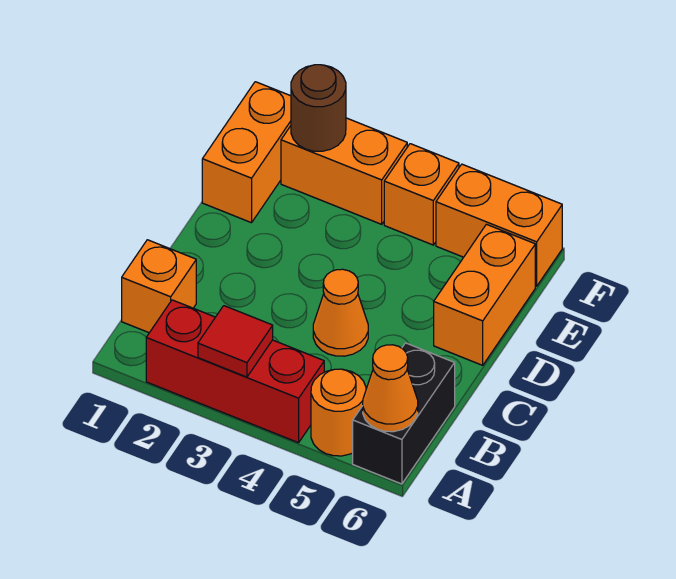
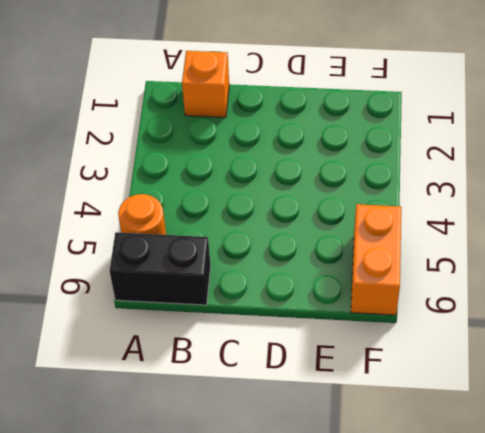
none -> red brick A2:A4 level 1
none -> orange cone C4 level 1
none -> orange brick D6:E6 level 1

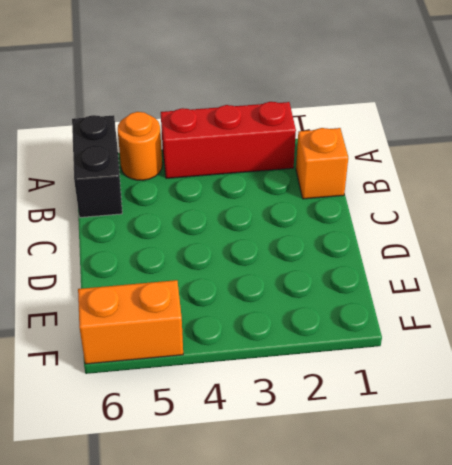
none -> orange cone C4 level 1
none -> orange brick D6:E6 level 1
none -> orange brick E1:F1 level 1

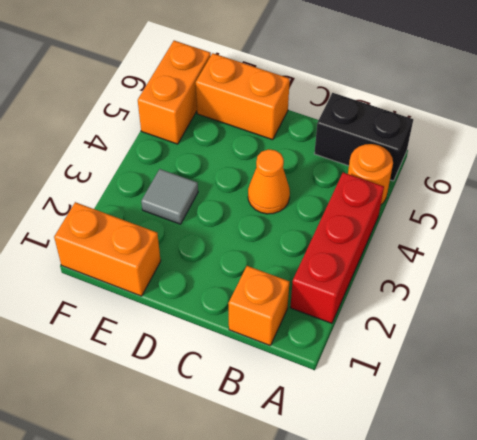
grey tile E3 level 1 -> none
none -> orange brick F2:F3 level 1
none -> orange brick F4 level 1
none -> red tile A3 level 2

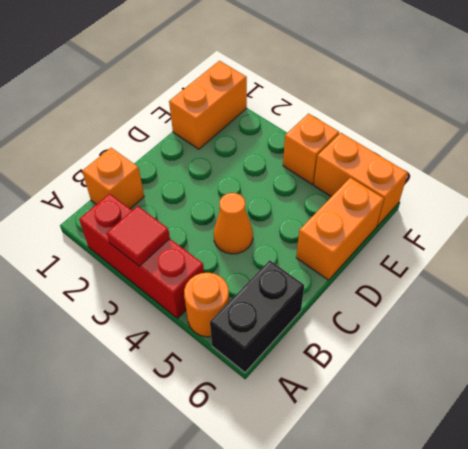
none -> orange brick F2:F3 level 1
none -> orange cone A6 level 2
none -> brown round brick F2 level 2

